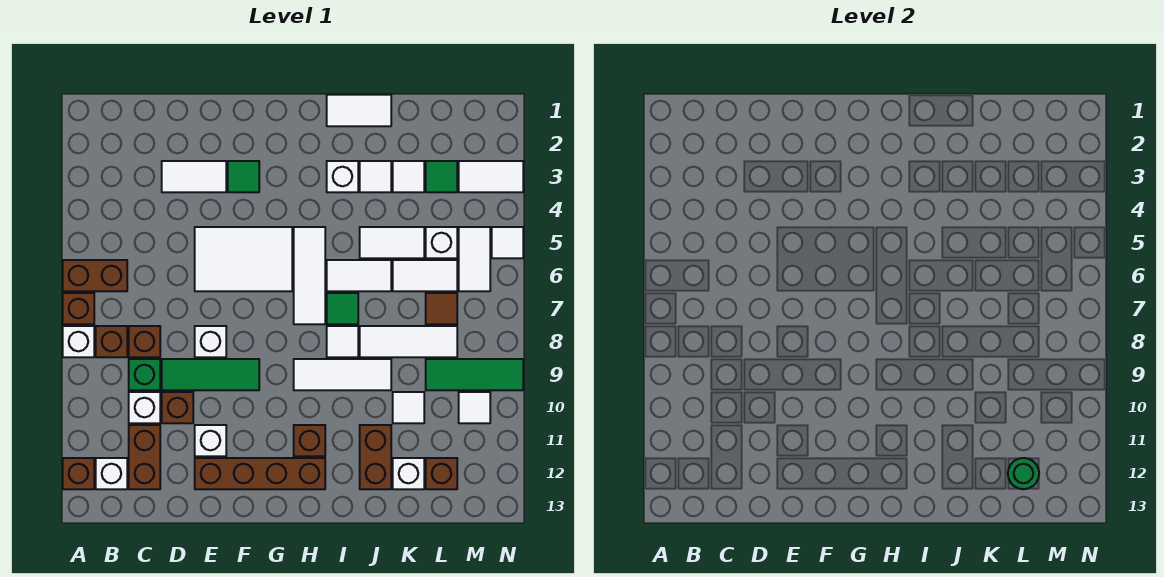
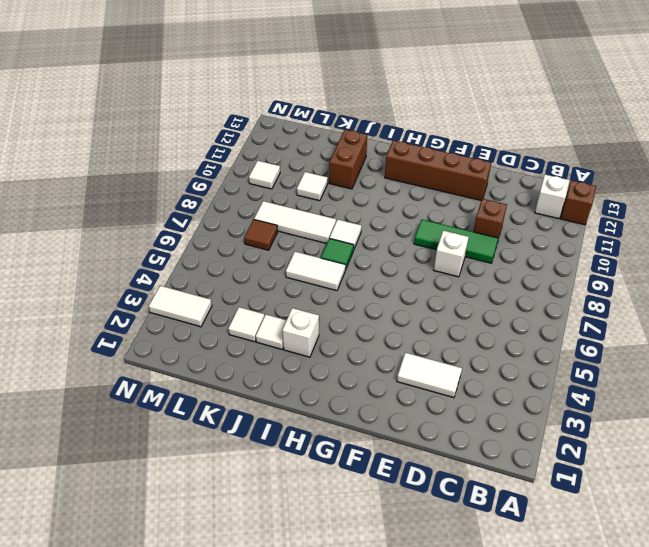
none -> brown brick A6:B6 level 1
none -> brown brick A7 level 1
none -> white brick A8 level 1
none -> brown brick B8 level 1

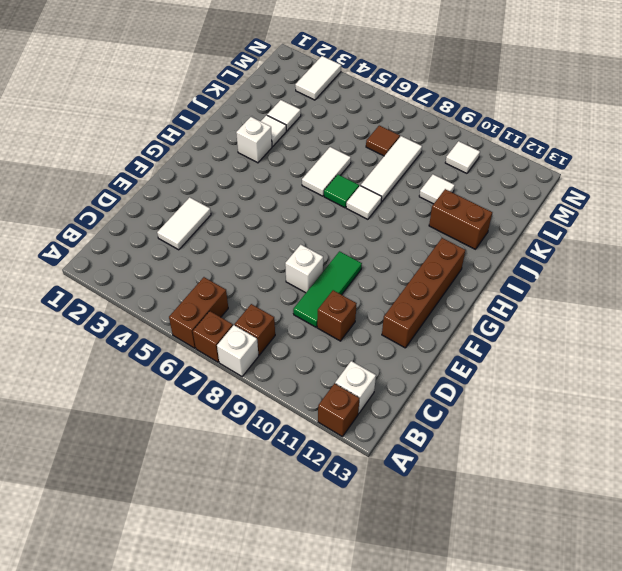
none -> brown brick C8 level 1
none -> green brick C9 level 1
none -> white brick C10 level 1
none -> brown brick C11:C12 level 1

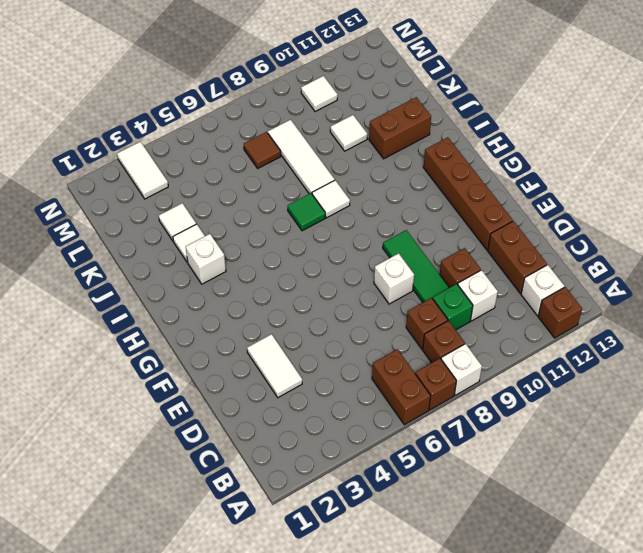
brown brick C12:D12 level 1 -> brown brick C11:C12 level 1
none -> white tile E5:G6 level 1
none -> white brick E11 level 1
none -> green tile F3 level 1
none -> white tile H5:H7 level 1

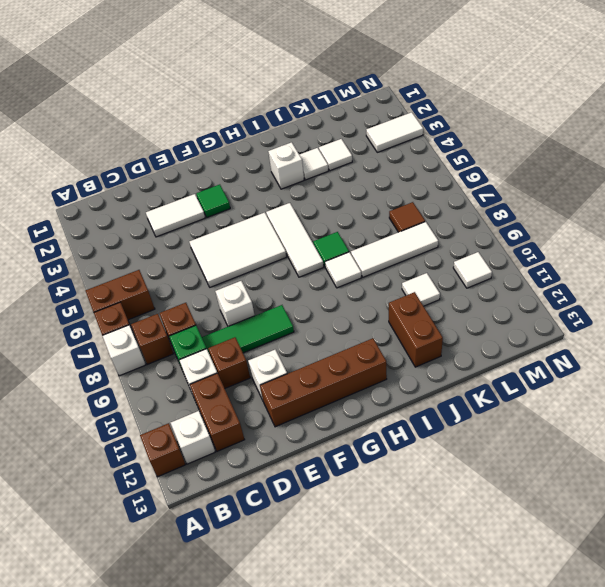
none -> white tile H9:J9 level 1
none -> brown brick H11 level 1
none -> white tile I1:J1 level 1
none -> white tile I6:J6 level 1

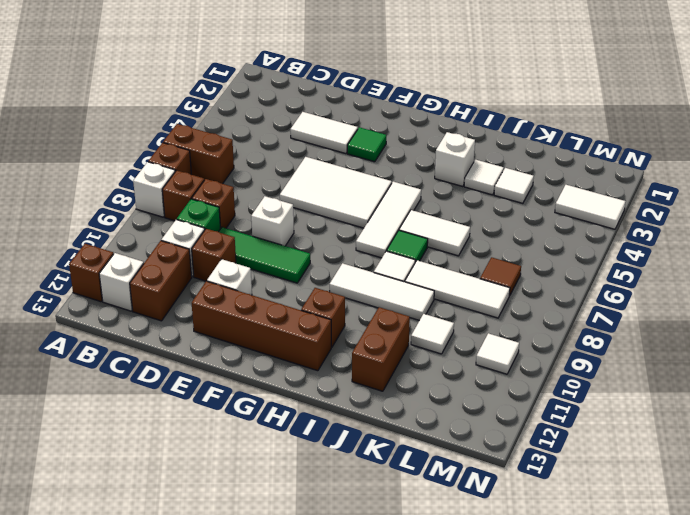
none -> white tile I1:J1 level 1
none -> white tile J5:K5 level 1
none -> white tile K6:L6 level 1
none -> white brick K12 level 1

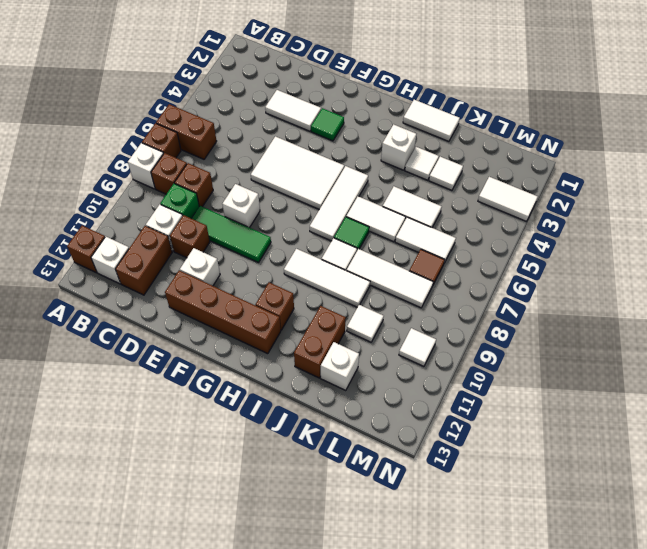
none -> green tile L3 level 1
none -> white brick L5 level 1
none -> green tile L9:N9 level 1
none -> brown brick L12 level 1

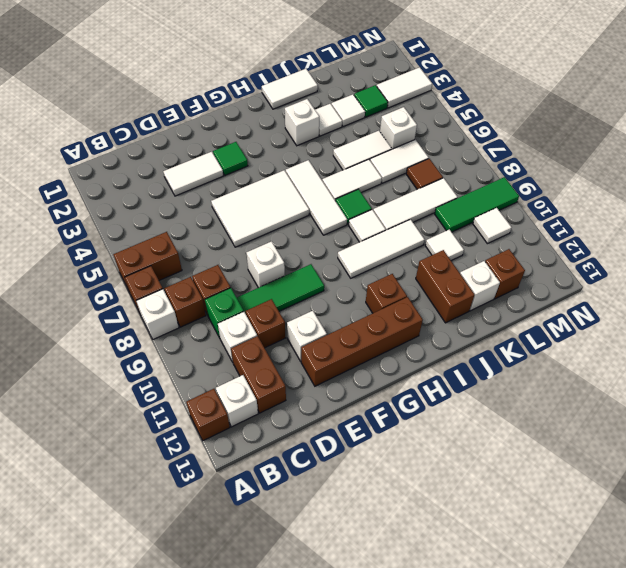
none -> white tile M5:M6 level 1
none -> white tile N5 level 1
none -> green round brick L12 level 2

